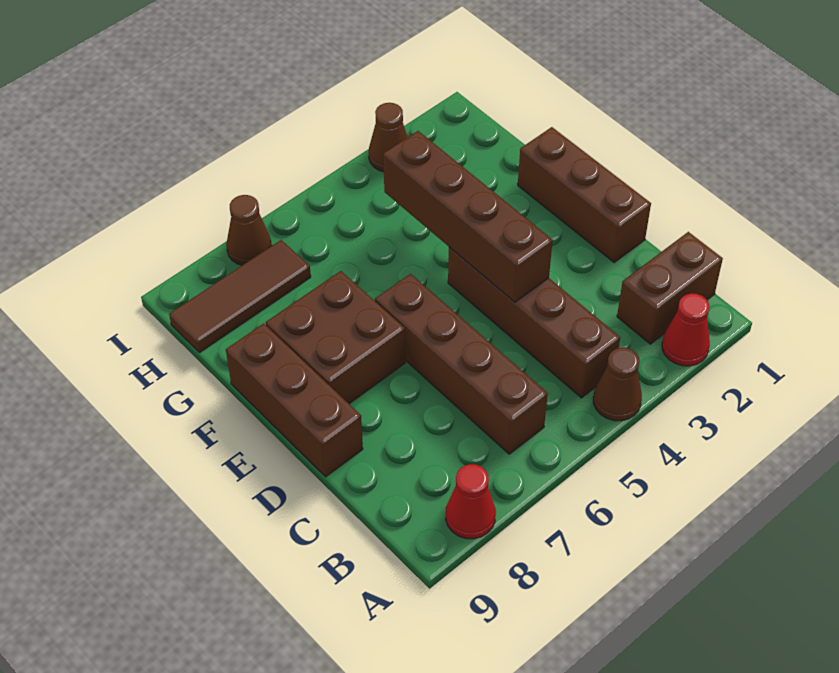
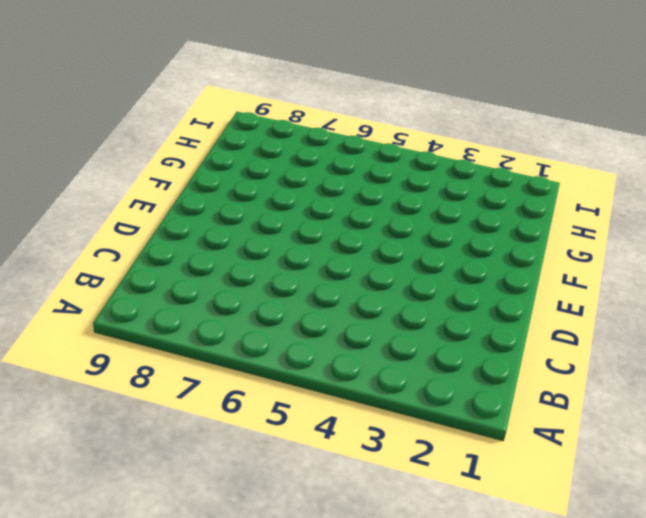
none -> red cone A2 level 1
none -> brown cone A4 level 1
none -> red cone A8 level 1

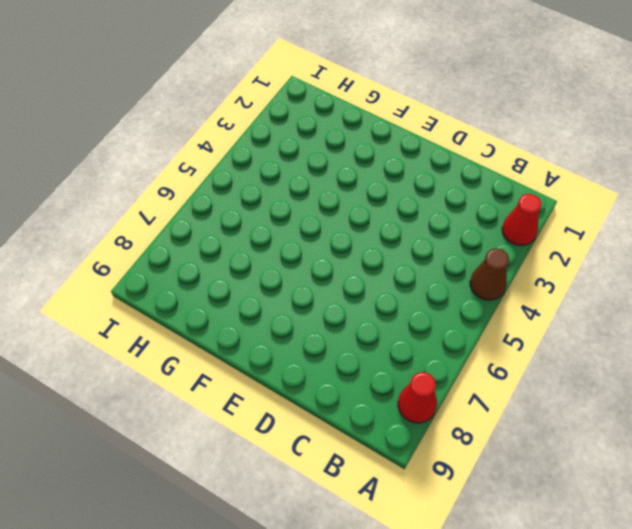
none -> brown brick B1:B2 level 1
none -> brown brick B4:E4 level 1
none -> brown brick B6:E6 level 1

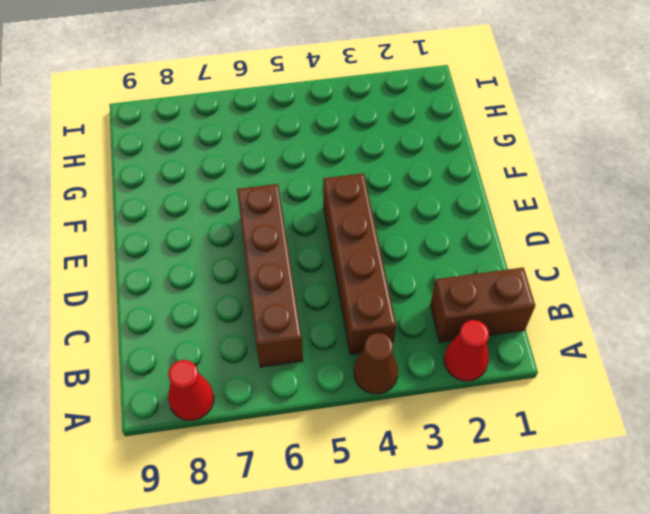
none -> brown brick D1:F1 level 1
none -> brown brick D9:F9 level 1
none -> brown brick E7:F8 level 1

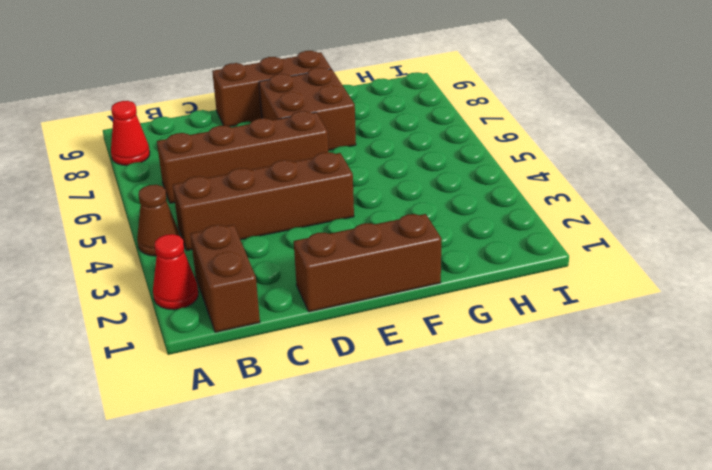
none -> brown tile H7:H9 level 1
none -> brown cone I3 level 1
none -> brown cone I7 level 1

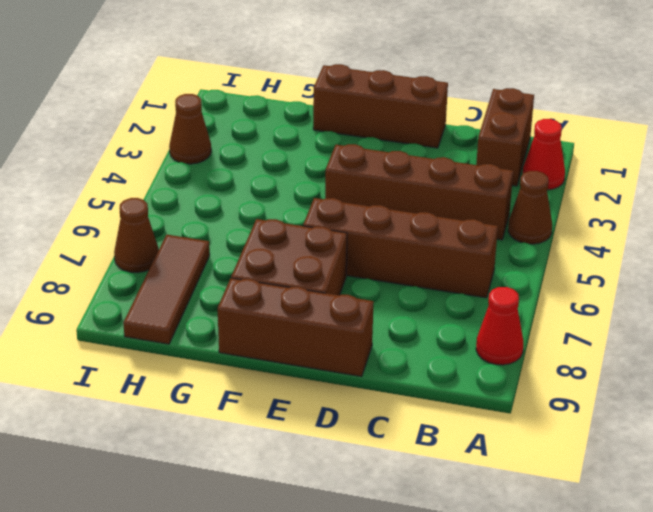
none -> brown brick D4:G4 level 2

